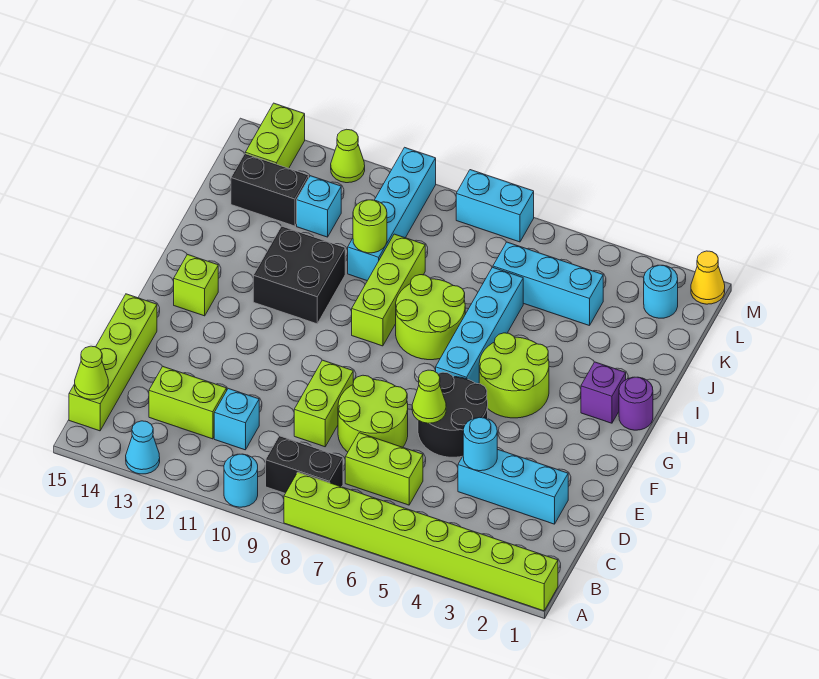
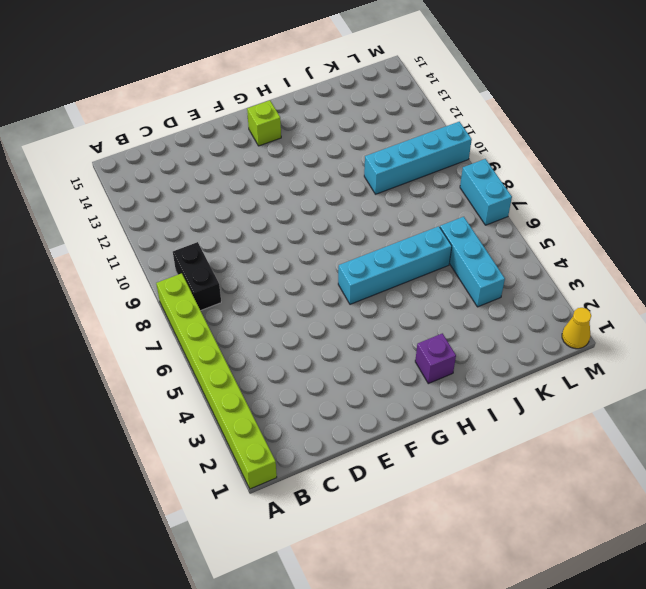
none -> cyan round brick A10 level 1
none -> cyan cone A13 level 1
none -> lime brick B15:E15 level 1
none -> lime brick C6:C7 level 1

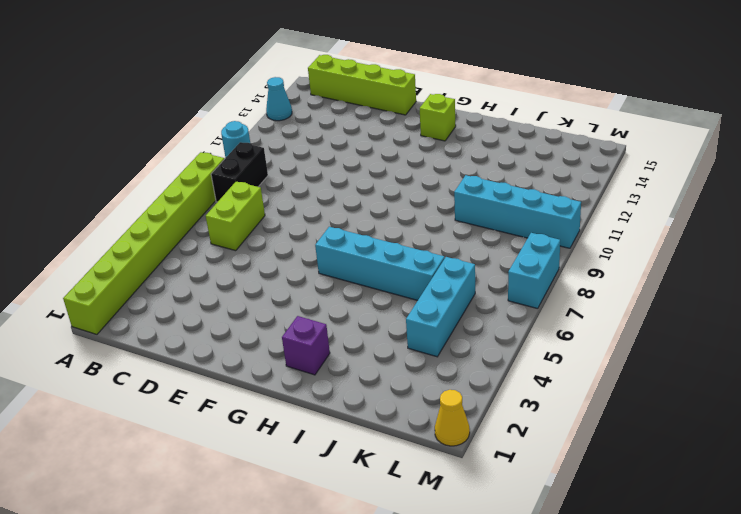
none -> cyan brick C11 level 1
none -> lime brick C12:C13 level 1
none -> cyan brick D2:D4 level 1
none -> lime round brick D7:E8 level 1

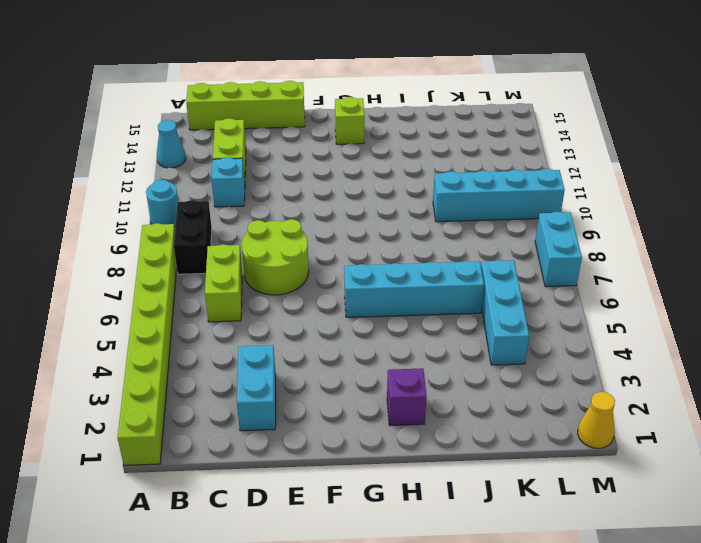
cyan brick D2:D3 level 1 -> cyan brick D2:D4 level 1
none -> lime brick D9:E9 level 1
none -> black round brick E5:F6 level 1
none -> lime round brick G4:H5 level 1
none -> purple round brick H1 level 1

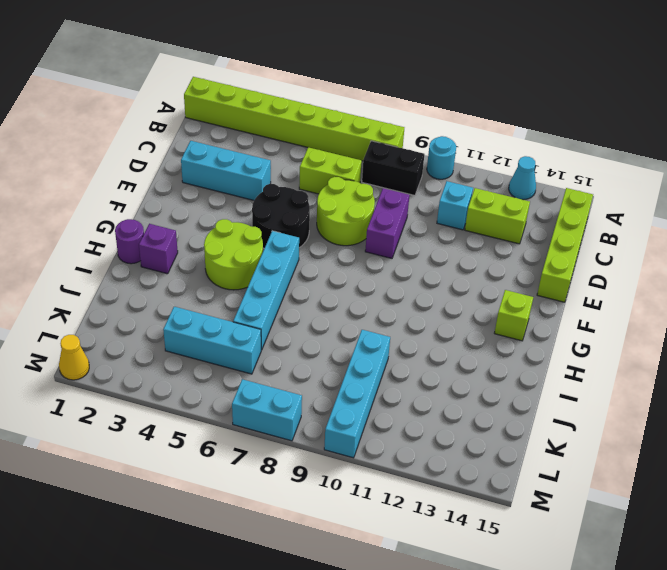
purple brick D9:E9 level 1 -> lime brick D9:E9 level 1
none -> lime round brick H7:I8 level 1
none -> lime brick H9:J9 level 1
none -> black brick H11:I12 level 1
none -> cyan brick K12 level 1

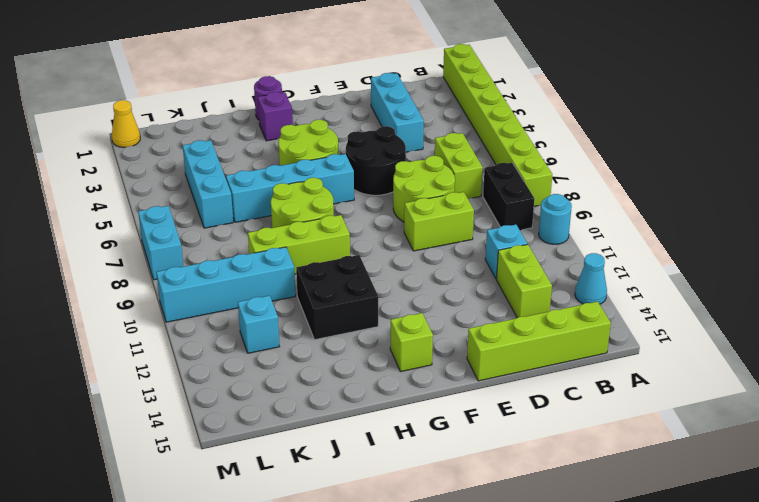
none -> black brick K13:K14 level 1
none -> cyan round brick L2 level 1
none -> lime brick L14:M14 level 1
none -> lime cone M12 level 1

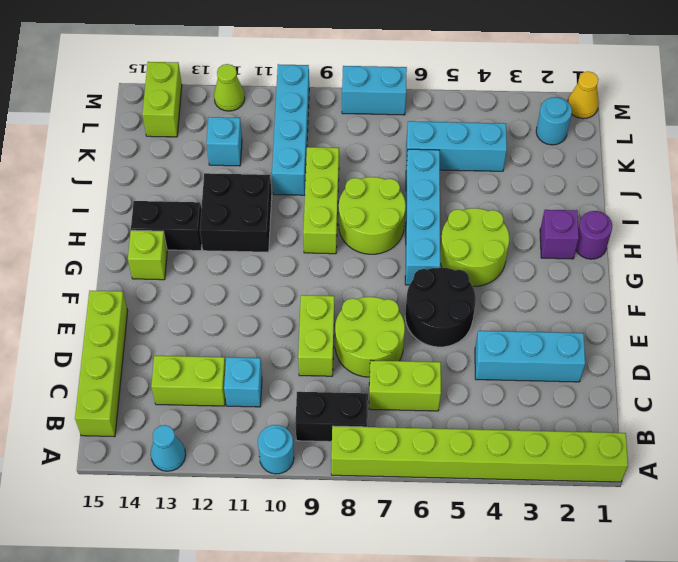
black brick H13:H14 level 1 -> black brick K13:K14 level 1
none -> lime cone B15 level 2
none -> cyan round brick D4 level 2
none -> lime cone E6 level 2
none -> lime round brick J10 level 2

